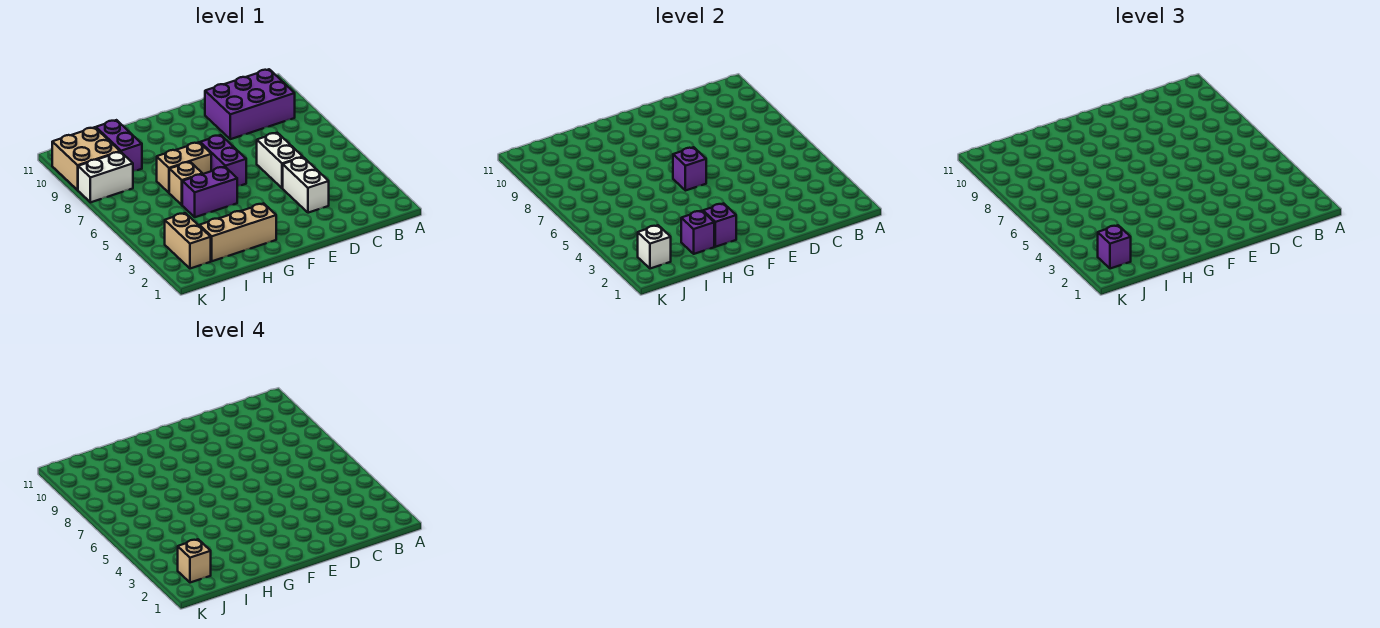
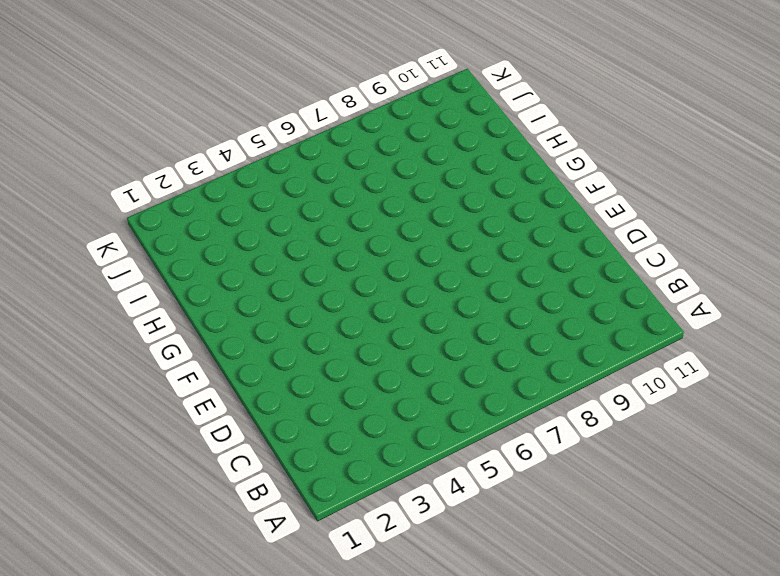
none -> purple brick B9:D10 level 1
none -> white brick D3:D4 level 1
none -> white brick D5:D6 level 1

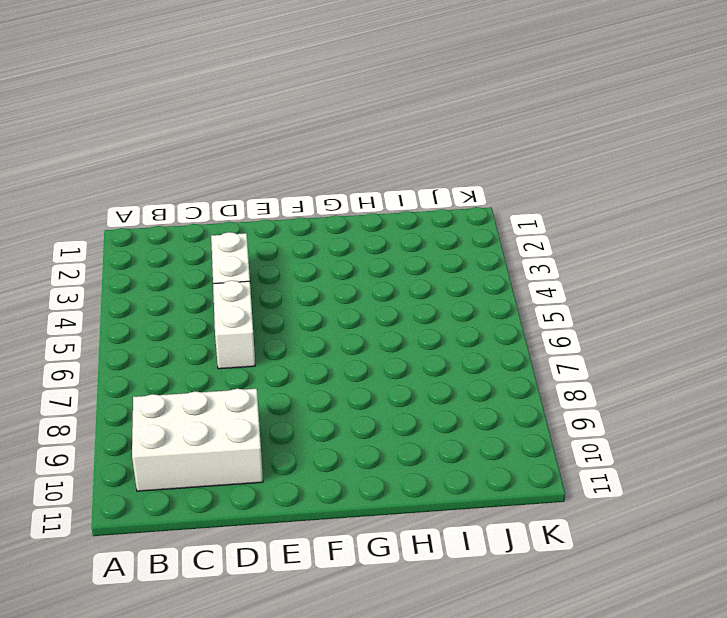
white brick B9:D10 level 1 -> purple brick B9:D10 level 1
none -> purple brick F6:F7 level 1
none -> tan brick G2:I2 level 1
none -> purple brick G5:H5 level 1

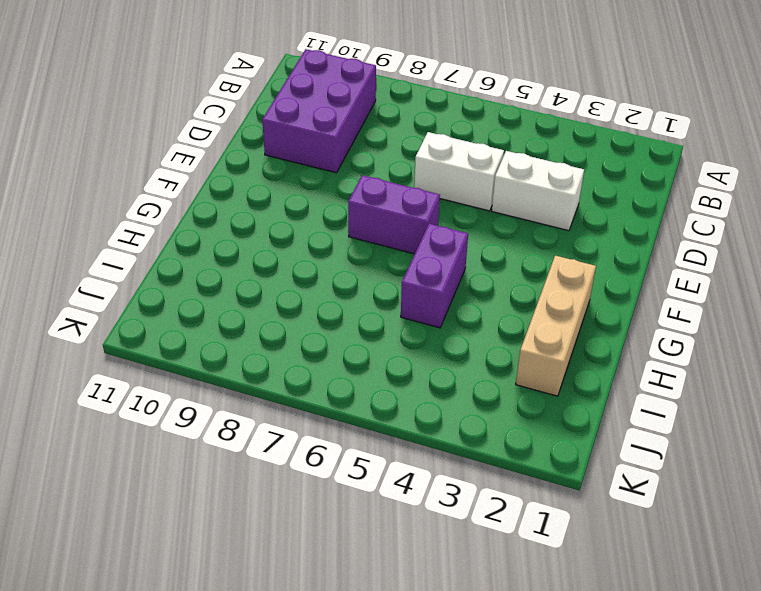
none -> tan brick G7:H7 level 1
none -> tan brick H6 level 1
none -> purple brick I9:I10 level 1

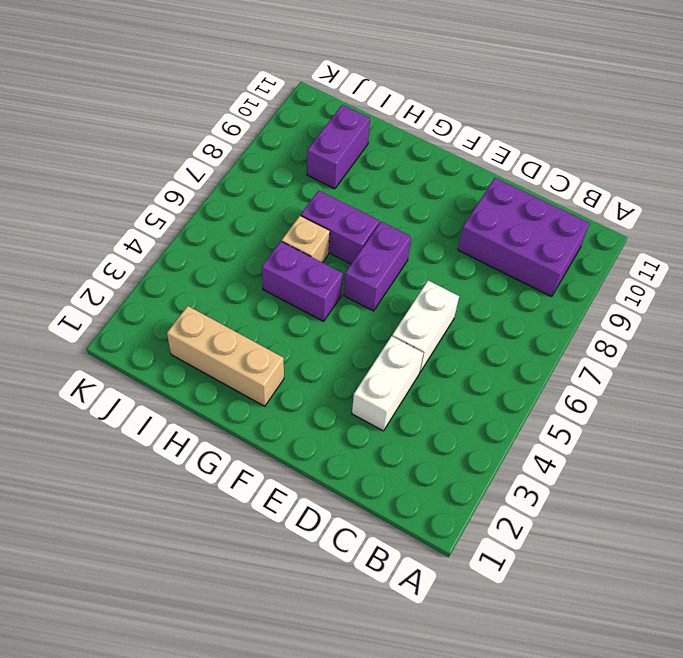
purple brick G7:H7 level 1 -> tan brick G7:H7 level 1
none -> tan brick J2:J3 level 1
none -> white brick J8:K8 level 1
none -> tan brick J9:K10 level 1

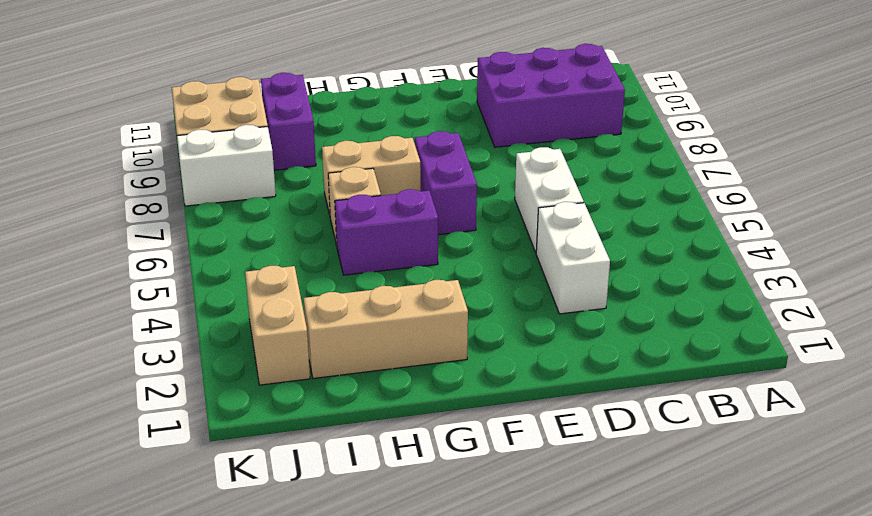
none -> purple brick F6 level 2
none -> purple brick G2 level 2
none -> purple brick H2 level 2

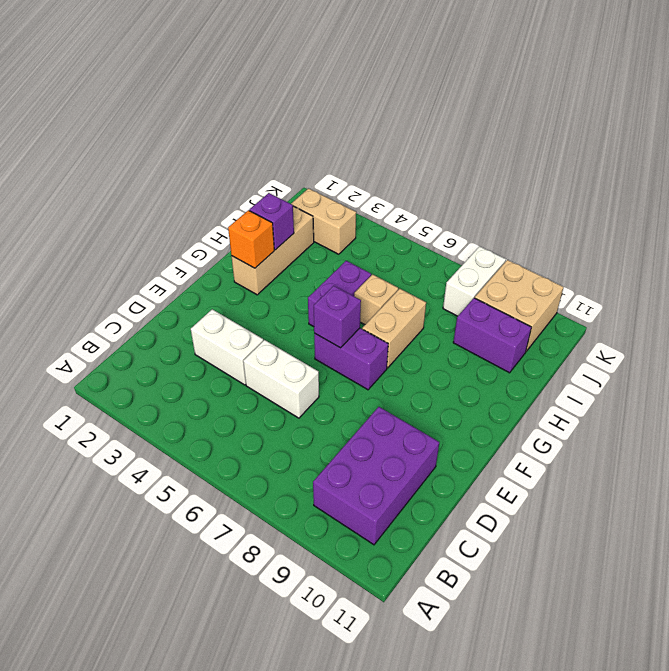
orange brick G2 level 2 -> purple brick G2 level 2
none -> white brick J2 level 2
none -> purple brick J2 level 3
none -> tan brick J2 level 4

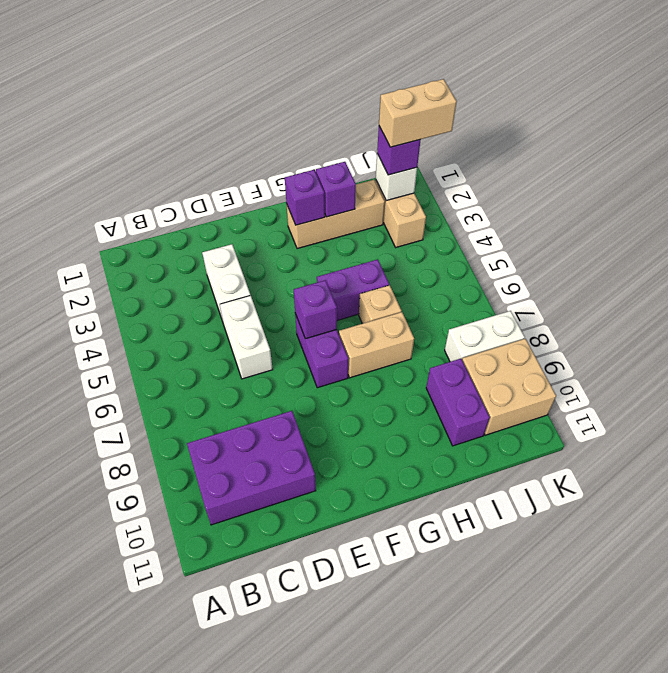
tan brick J2:K2 level 4 -> tan brick J2 level 4

